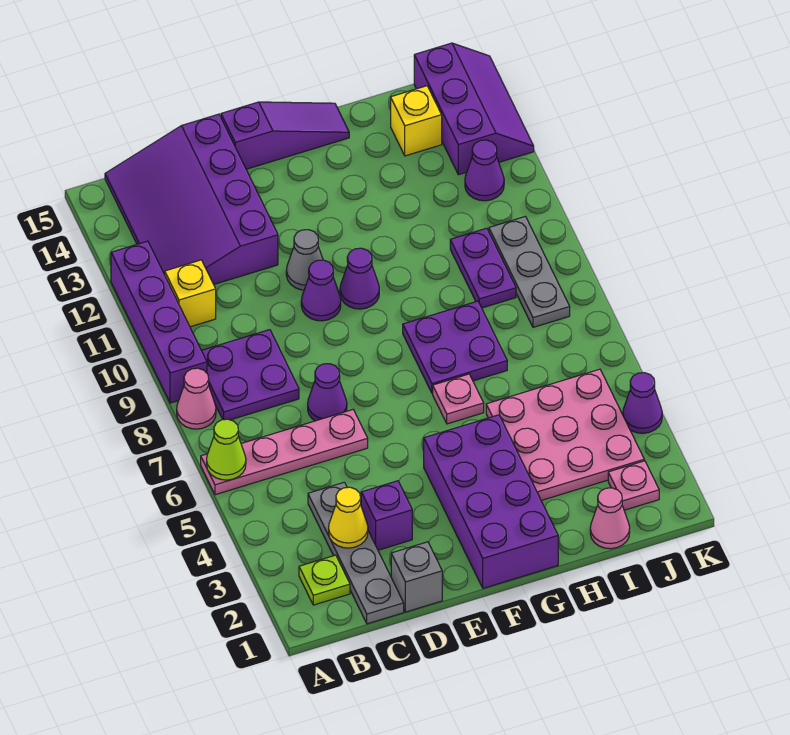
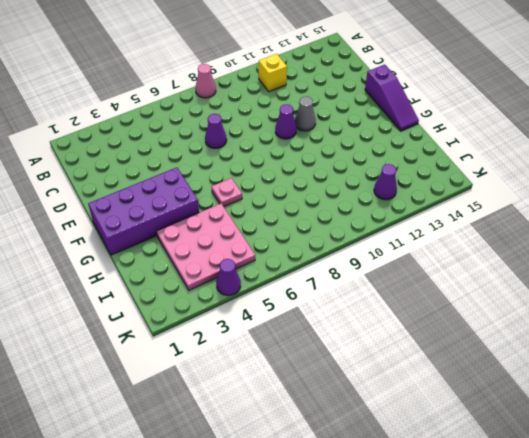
none -> pink plate A6:D6 level 1
none -> purple brick A9:A12 level 1
none -> lime plate B2 level 1

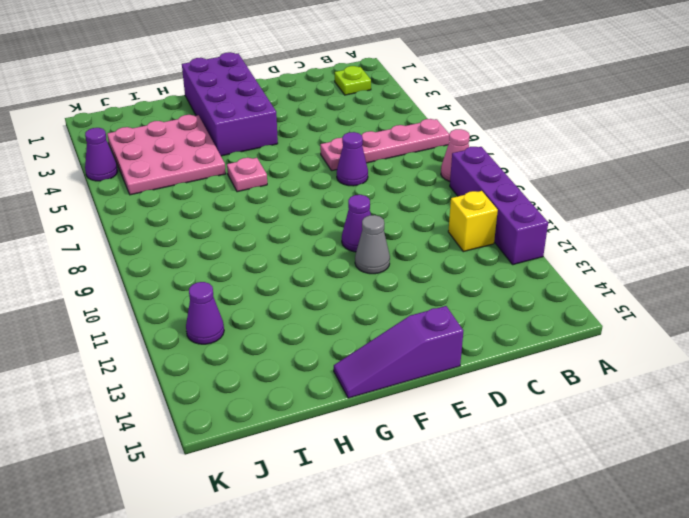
none -> purple plate B8:C9 level 1
none -> purple slope B12:D15 level 1 top D
none -> grey plate C1:C4 level 1

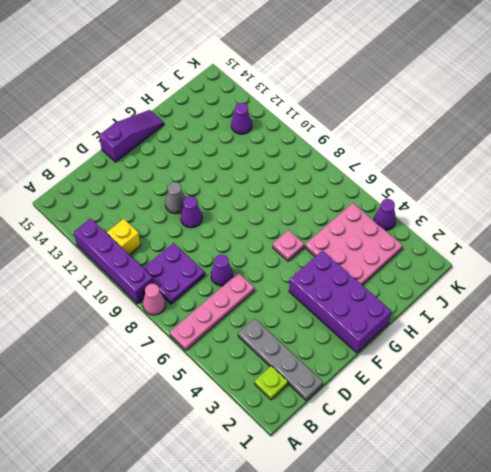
none -> purple slope B12:D15 level 1 top D
none -> grey brick D1 level 1
none -> purple brick D3 level 1

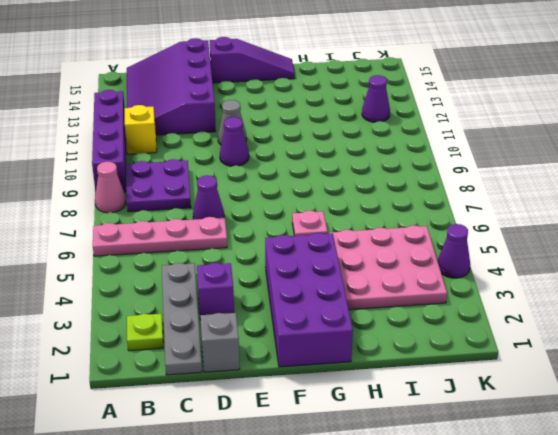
none -> purple cone F10 level 1
none -> purple plate G7:H8 level 1
none -> pink cone I1 level 1

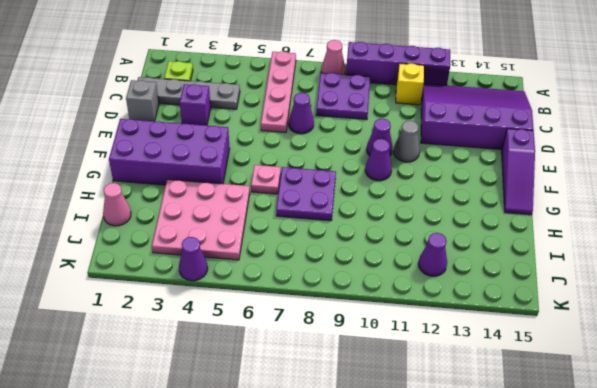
none -> purple plate I9:I10 level 1
none -> yellow brick I14 level 1
none -> pink plate J2 level 1

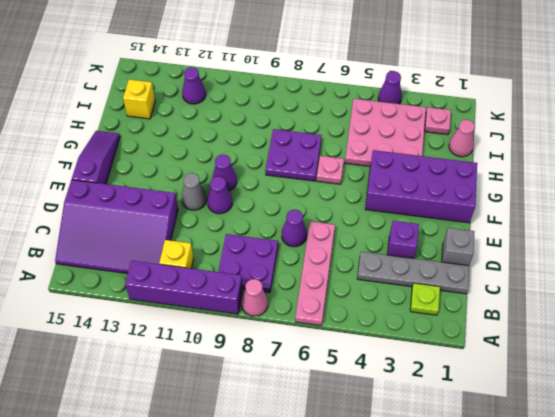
none -> purple plate I9:I10 level 1
none -> grey plate J8:J10 level 1
none -> purple slope J13:K15 level 1 top J

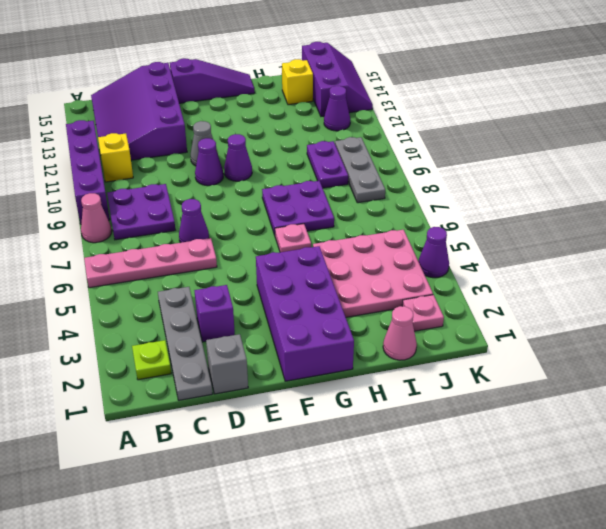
none -> lime cone A6 level 2
none -> yellow cone C3 level 2

